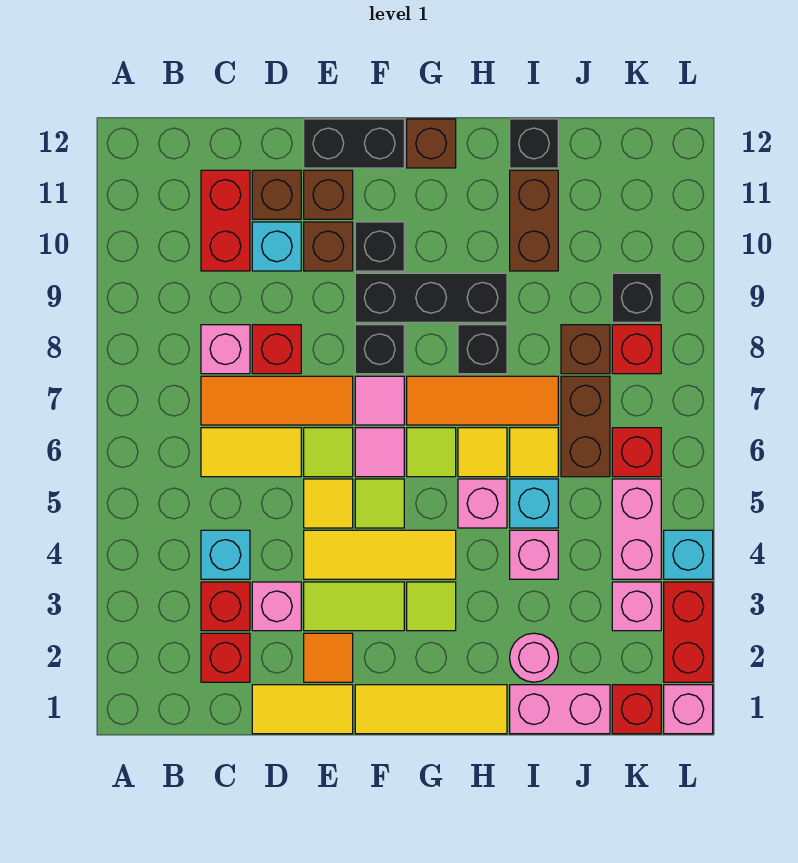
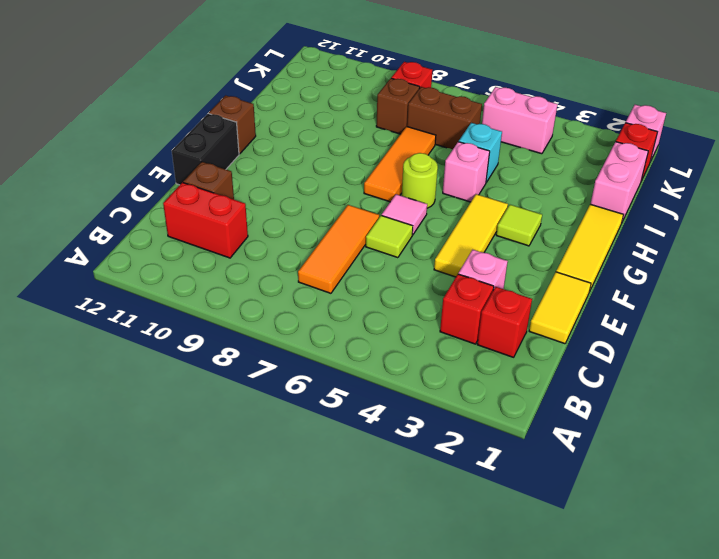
lime round brick G6 level 1 -> lime tile G6 level 1
none -> cyan brick C4 level 1
none -> yellow tile C6:D6 level 1
none -> pink brick C8 level 1
none -> red brick D8 level 1

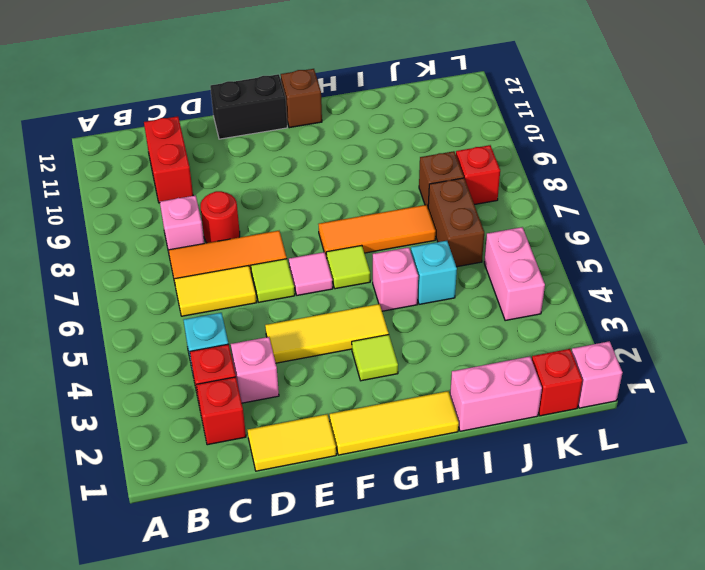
red round brick D8 level 1 -> red brick D8 level 1
none -> cyan brick D10 level 1
none -> brown brick D11 level 1
none -> orange tile E2 level 1
none -> lime tile E3:F3 level 1

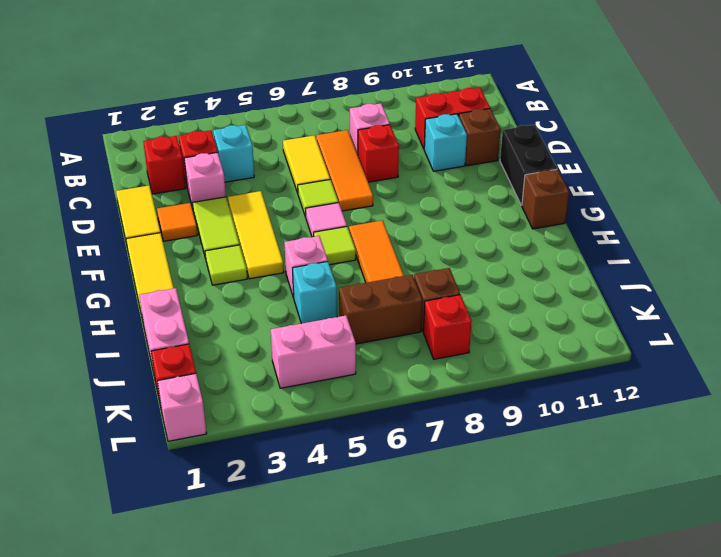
none -> yellow tile E5 level 1
none -> brown brick E10 level 1
none -> brown brick E11 level 1
none -> lime tile F5 level 1

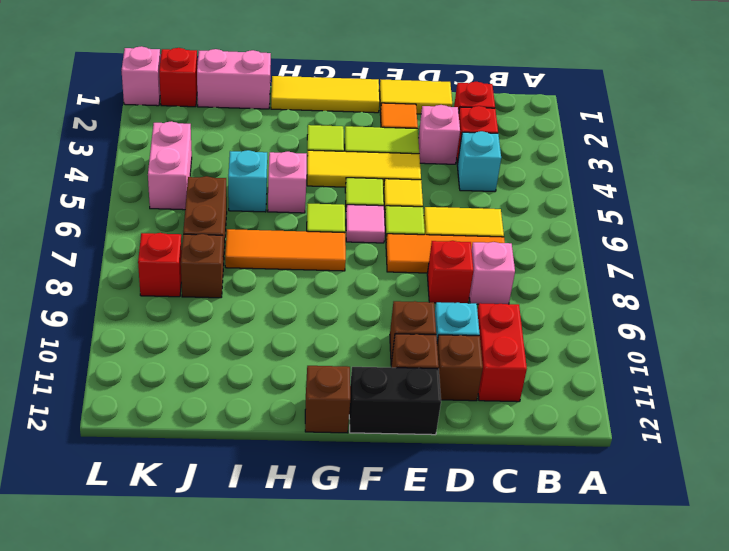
none -> pink tile F7 level 1
none -> black brick F8 level 1
none -> black brick F9:H9 level 1
none -> black brick F10 level 1

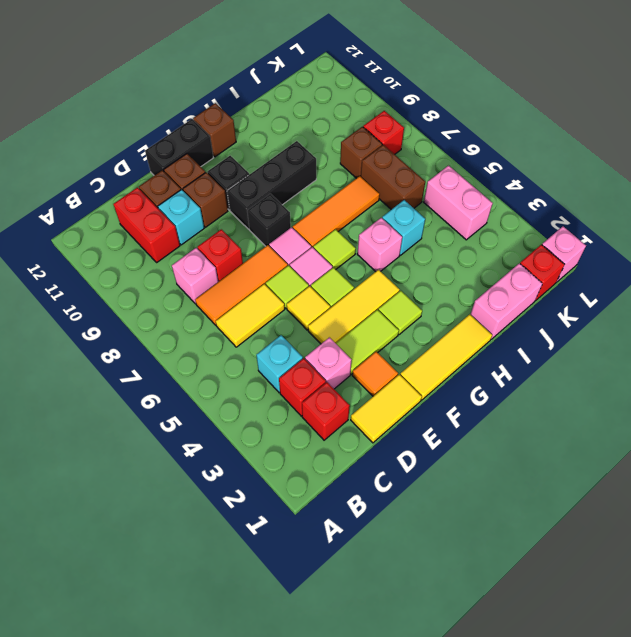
none -> yellow tile H6 level 1
none -> black brick H8 level 1
none -> pink round brick I2 level 1
none -> pink brick I4 level 1

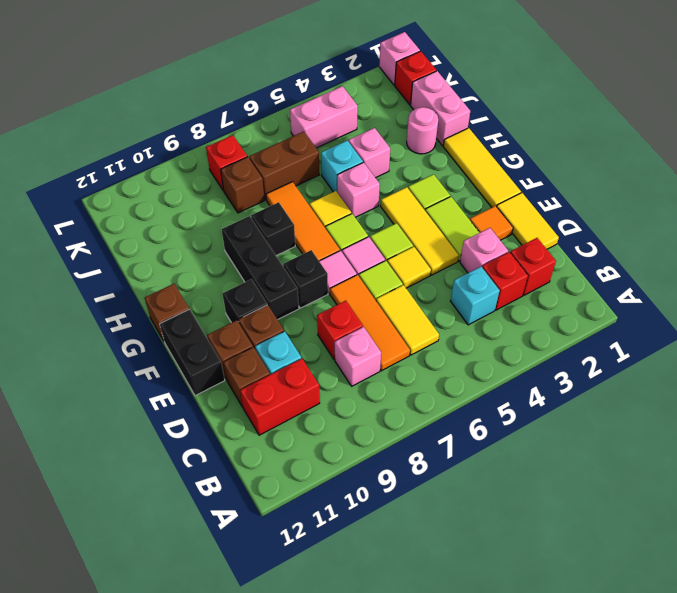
none -> yellow tile I6 level 1
none -> brown brick I10:I11 level 1
none -> black brick I12 level 1
none -> pink brick K3 level 1

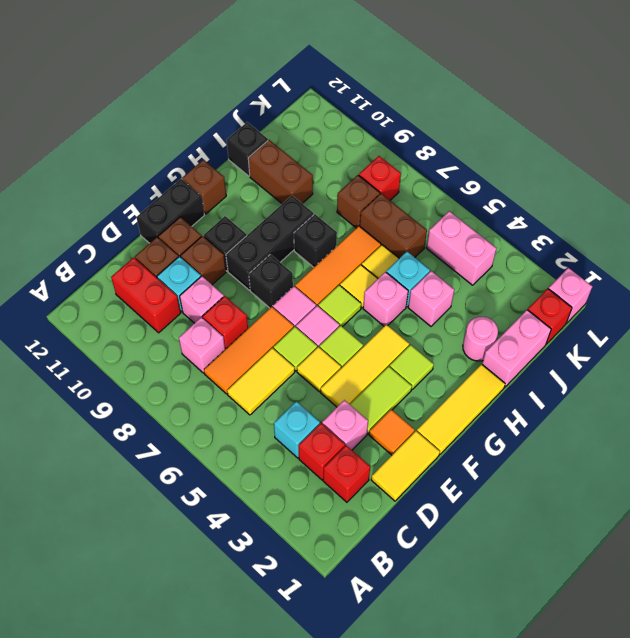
pink brick D9 level 1 -> pink brick K3 level 1
none -> red brick K6 level 1
none -> black brick K9 level 1
none -> red brick L2:L3 level 1
none -> cyan brick L4 level 1

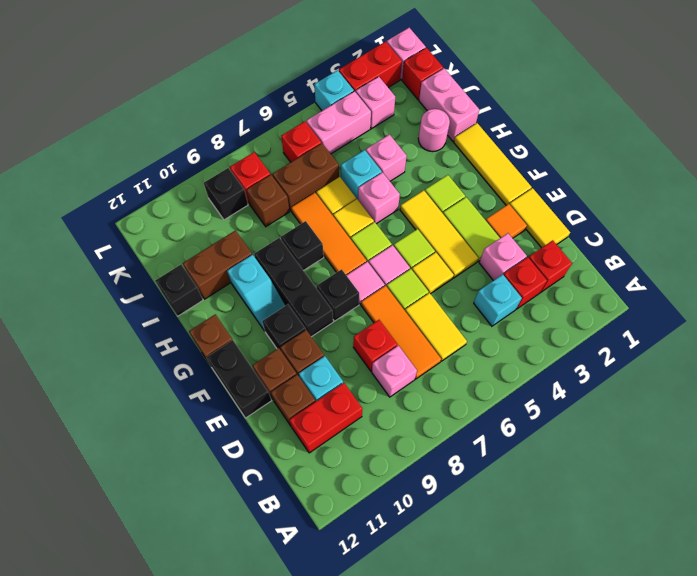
cyan slope G10:H10 level 1 top H -> none

